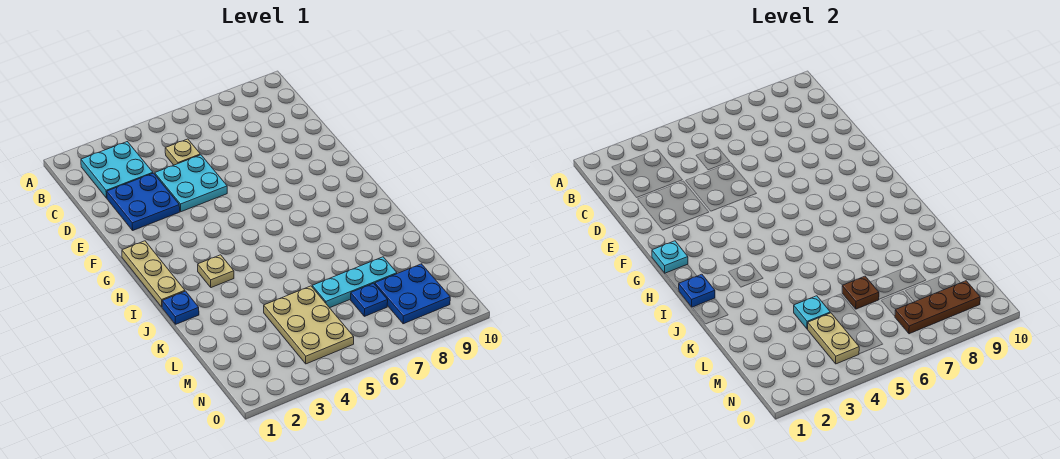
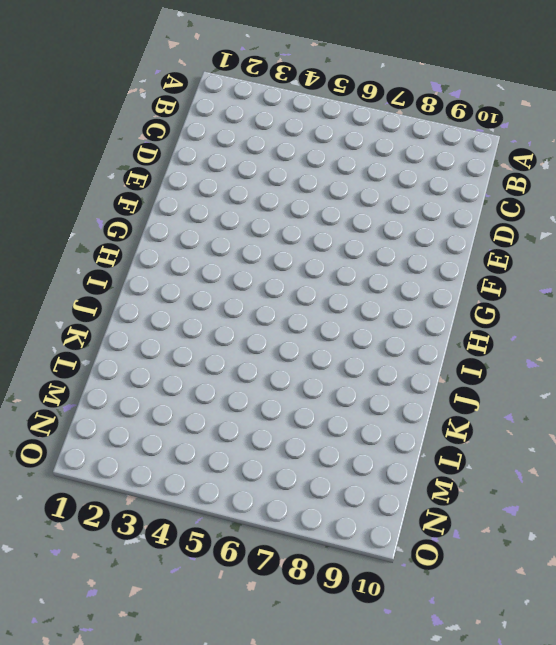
none -> cyan plate B2:C3 level 1
none -> tan plate C5 level 1
none -> blue plate D2:E3 level 1

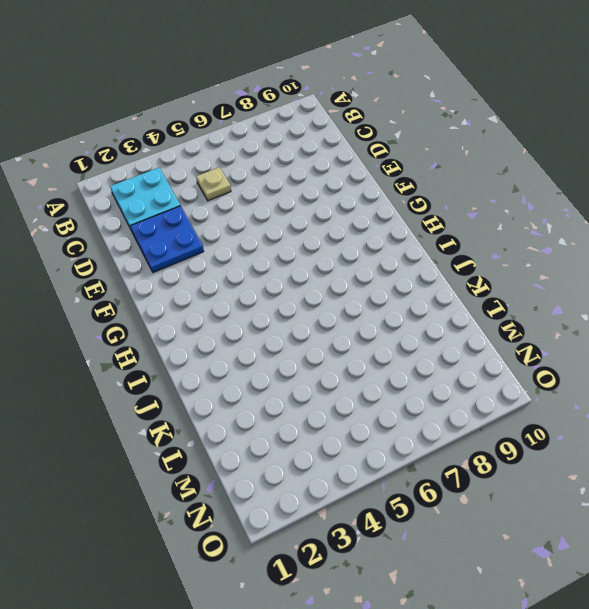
none -> cyan plate D4:E5 level 1
none -> tan plate G1:I1 level 1
none -> tan plate I3 level 1

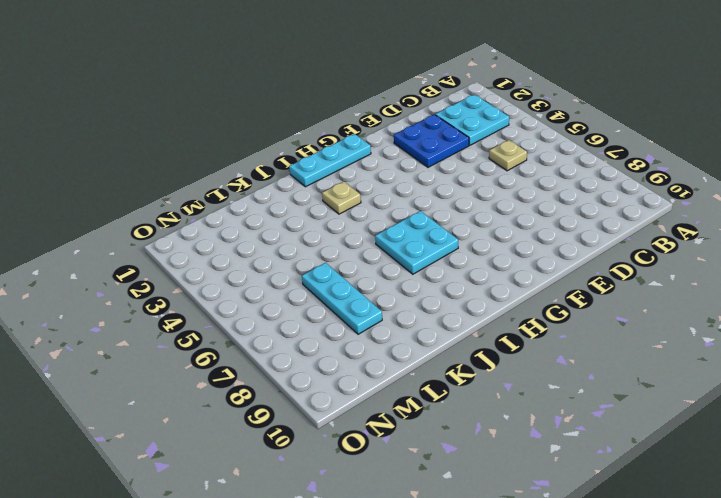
cyan plate G1:I1 level 1 -> tan plate G1:I1 level 1
cyan plate H6:I7 level 1 -> cyan plate D4:E5 level 1
none -> blue plate J1 level 1
none -> tan plate L4:N5 level 1
none -> blue plate M7 level 1

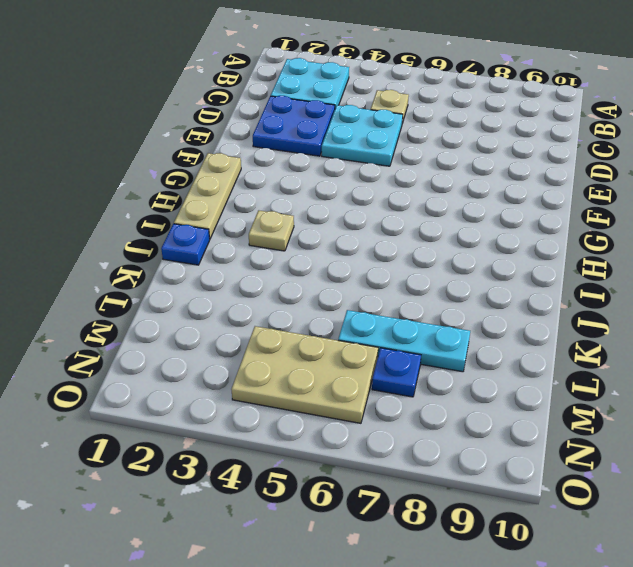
tan plate M4:N6 level 1 -> tan plate L4:N5 level 1
none -> blue plate M8:N9 level 1
none -> cyan plate G1 level 2
none -> blue plate I1 level 2

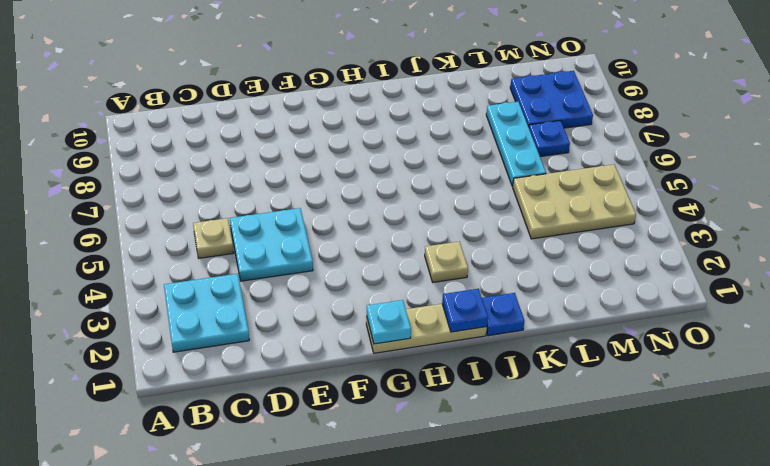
none -> blue plate D2:E3 level 1
none -> cyan plate L4 level 2
none -> brown plate L6 level 2

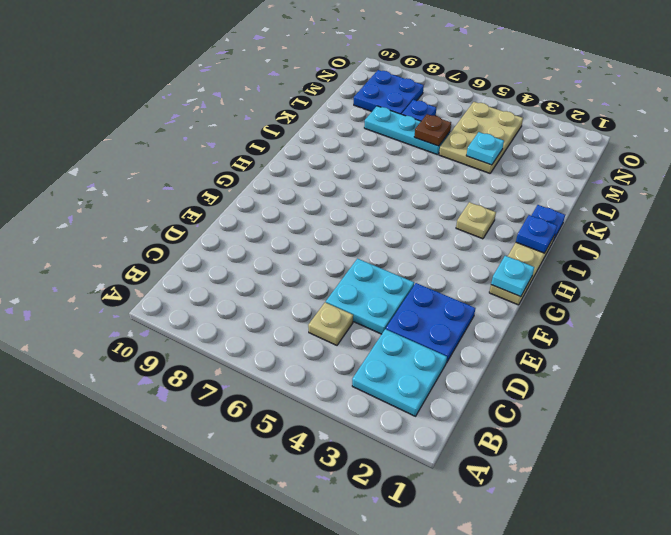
none -> tan plate M4:N4 level 2
none -> brown plate N7:N9 level 2

